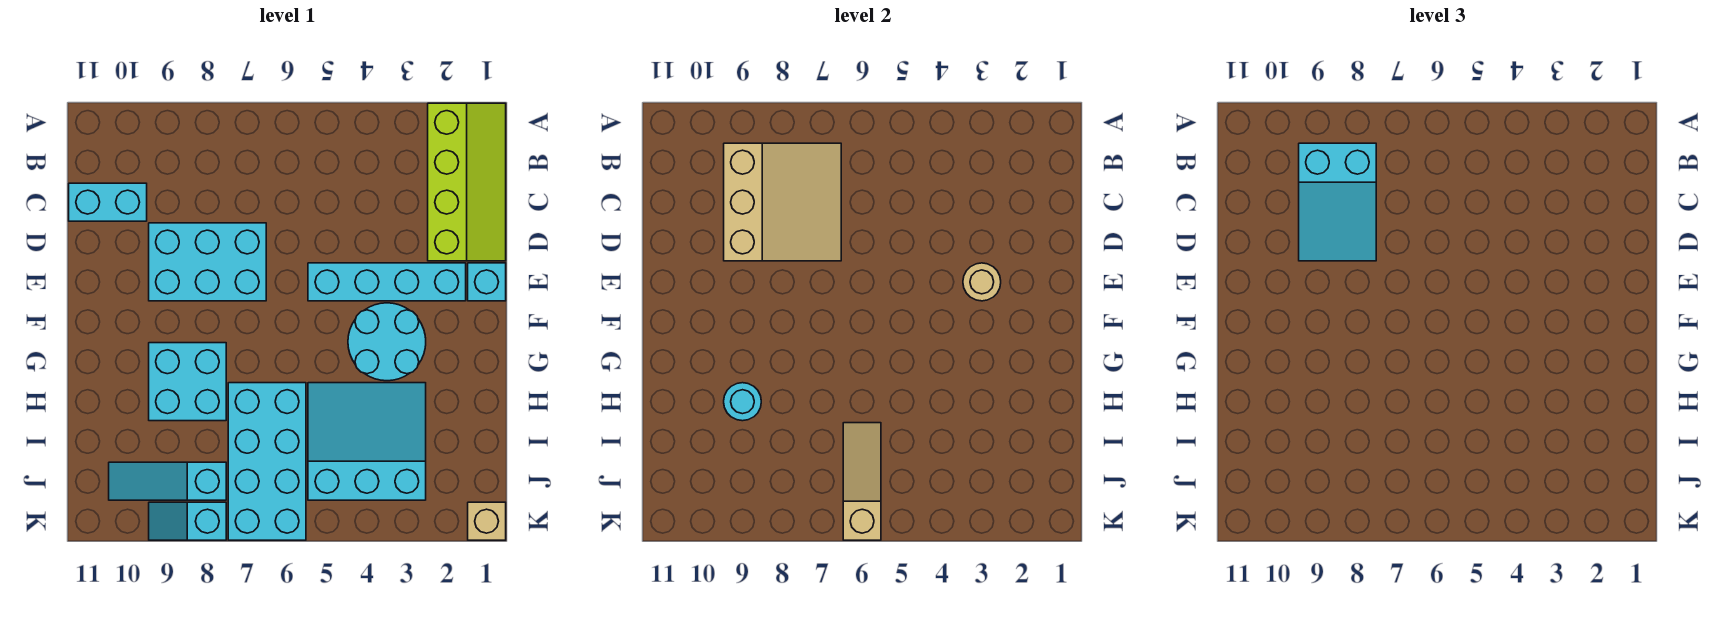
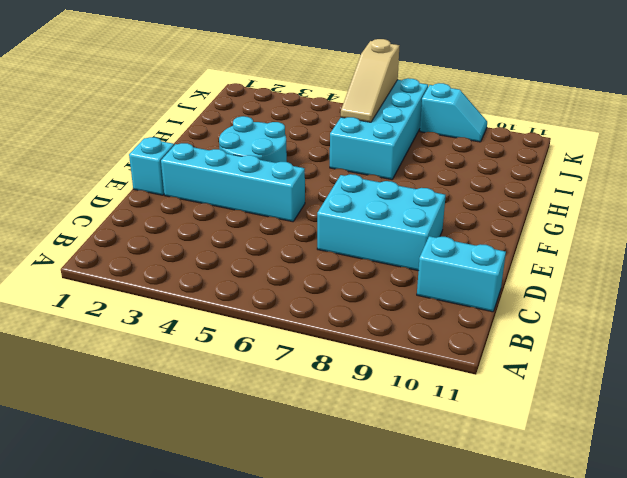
none -> lime slope A1:D2 level 1 top 2
none -> cyan brick G8:H9 level 1
none -> cyan slope H3:J5 level 1 top J

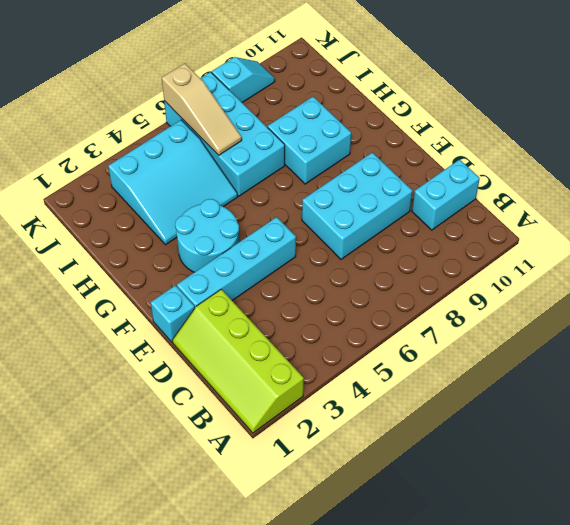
none -> cyan slope J8:J10 level 1 top 8
none -> tan brick K1 level 1
none -> tan slope B7:D9 level 2 top 9

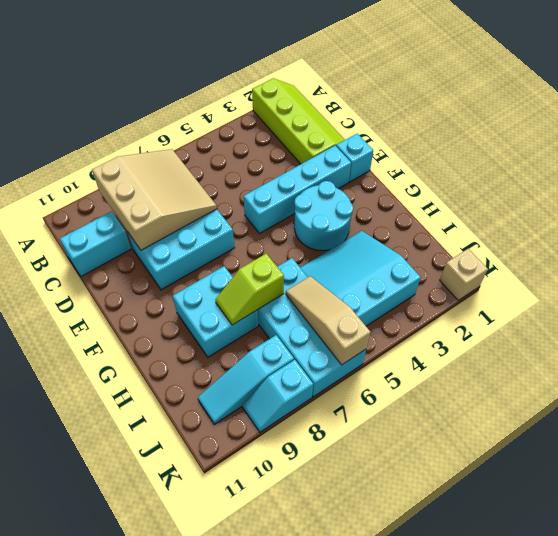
lime slope H7:H8 level 2 top 7 -> none
none -> tan round brick E3 level 2
none -> cyan round brick H9 level 2
none -> cyan slope B8:D9 level 3 top B

